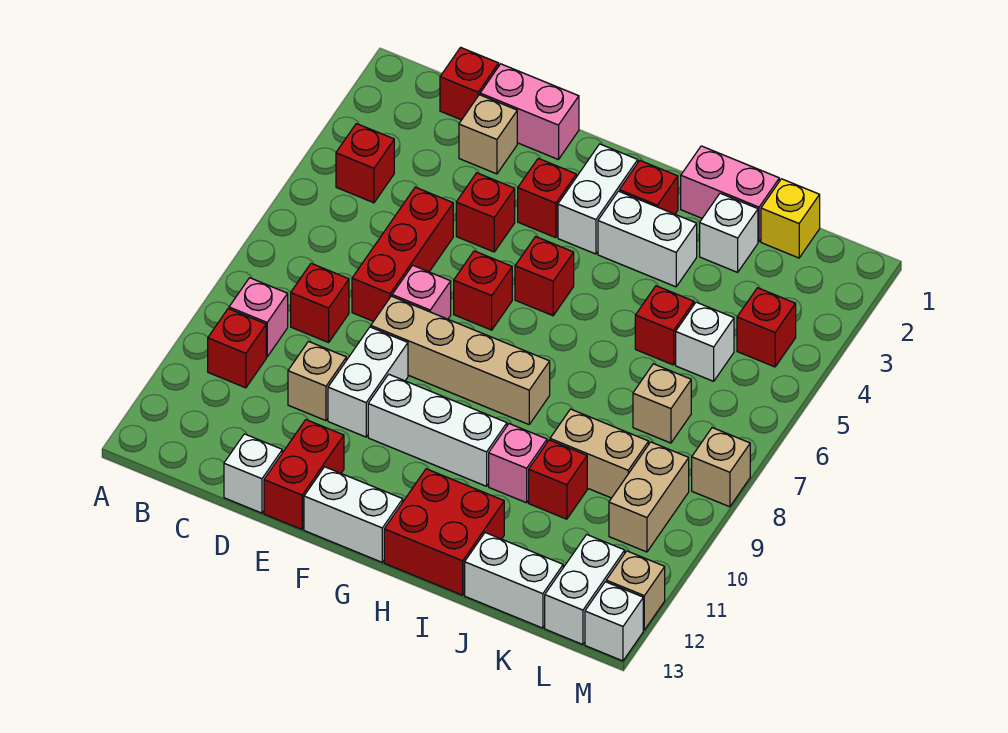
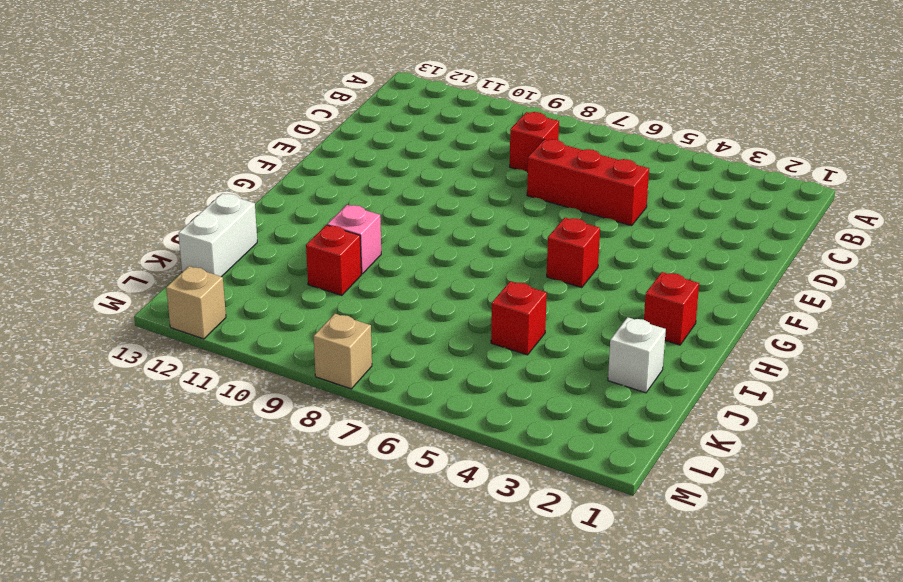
none -> red brick B4 level 1
none -> pink brick B9 level 1
none -> red brick B10 level 1
none -> red brick C1 level 1

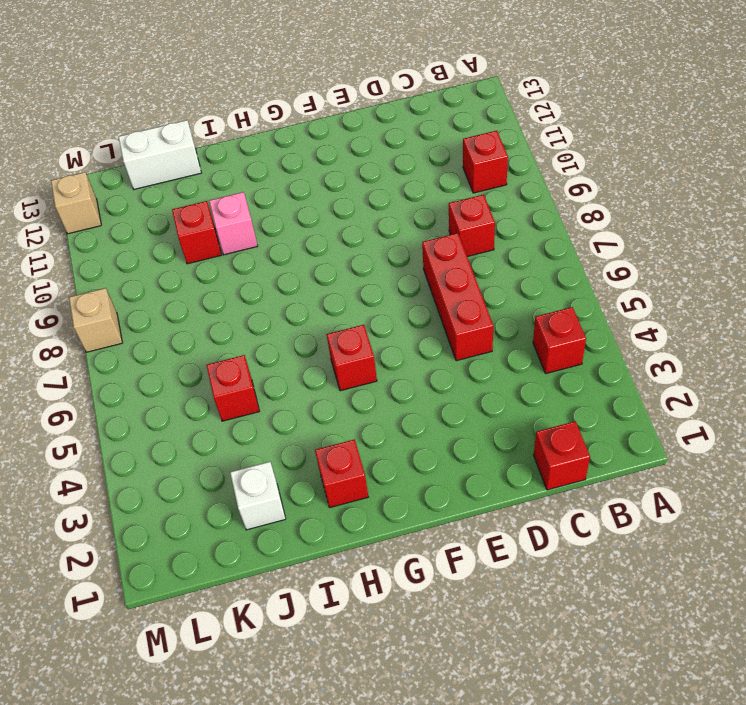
none -> pink brick B9 level 1
none -> pink brick D1:E1 level 1
none -> tan brick D2 level 1
none -> tan brick D10 level 1

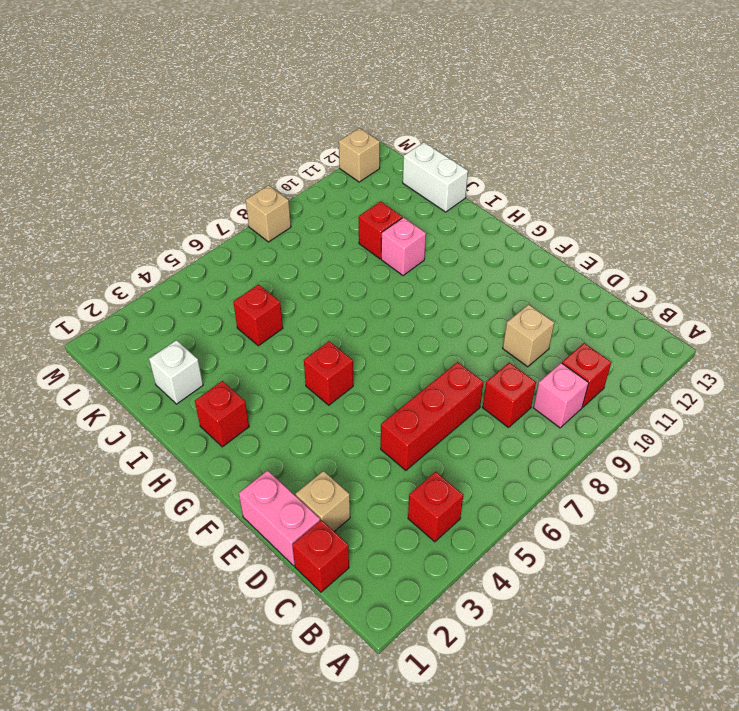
none -> white brick D13 level 1
none -> red brick E4 level 1
none -> pink brick E7 level 1
none -> tan brick E8:H8 level 1

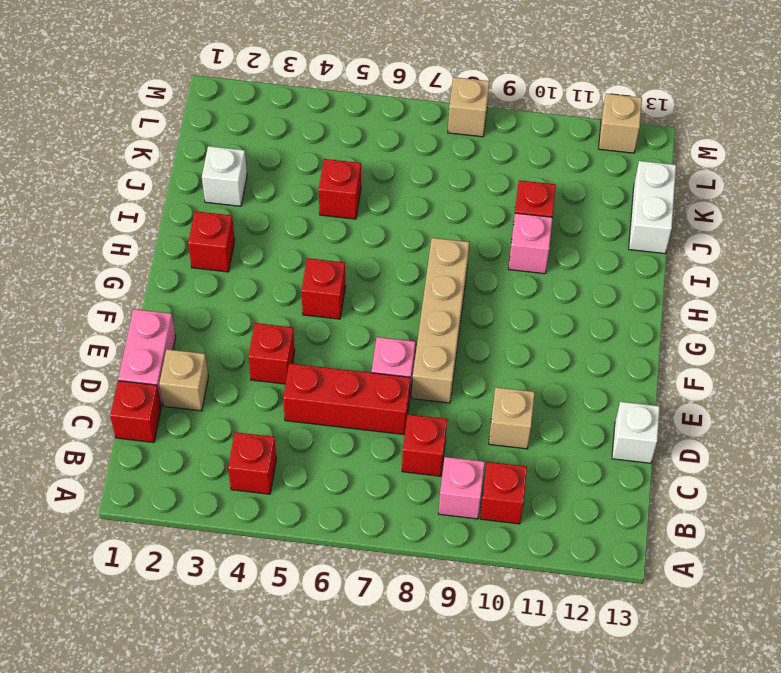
none -> white brick E9:E10 level 1
none -> red brick E12:E13 level 1
none -> red brick F3 level 1
none -> red brick F6 level 1

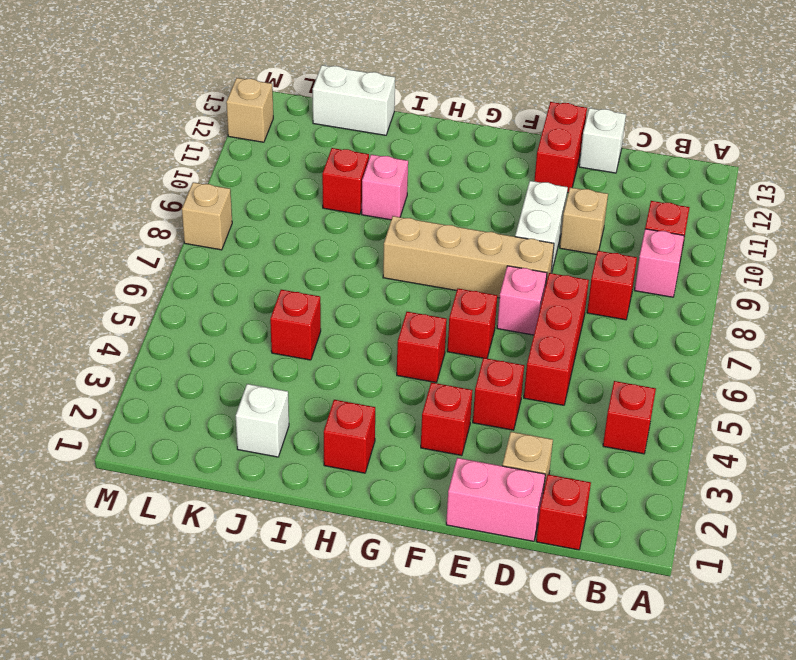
none -> white brick F10:H10 level 1
none -> white brick F13:G13 level 1
none -> white brick G2:G3 level 1
none -> white brick H3:I3 level 1

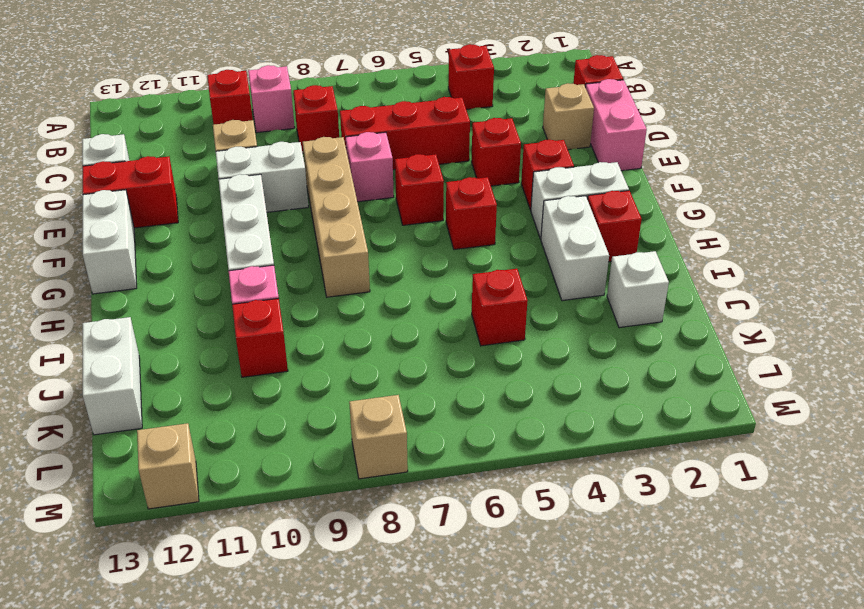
none -> red brick H12:I13 level 1
none -> pink brick I1:J1 level 1
none -> tan brick J9:K9 level 1
none -> yellow brick K1 level 1

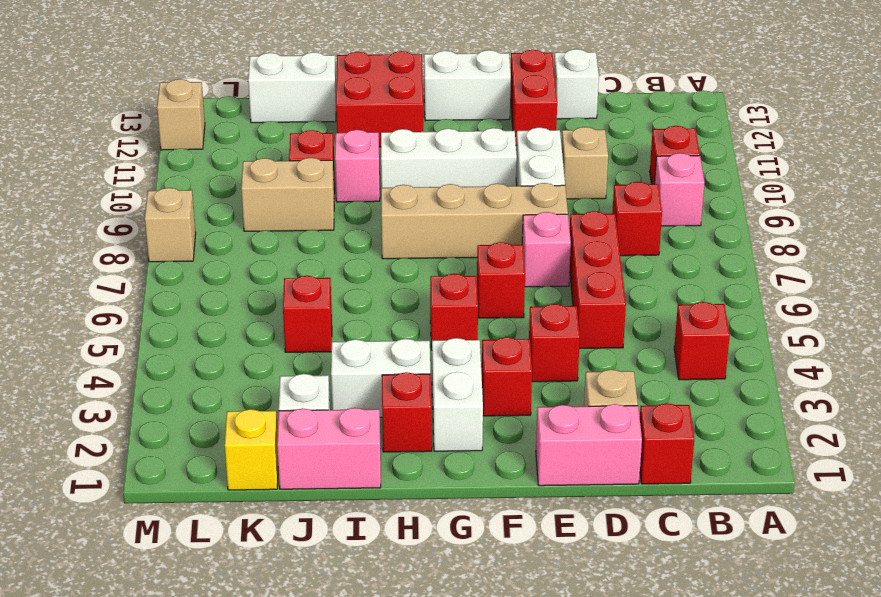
none -> white brick K5 level 1
none -> tan brick K7 level 1
none -> red brick L4 level 1
none -> tan brick L9:L10 level 1

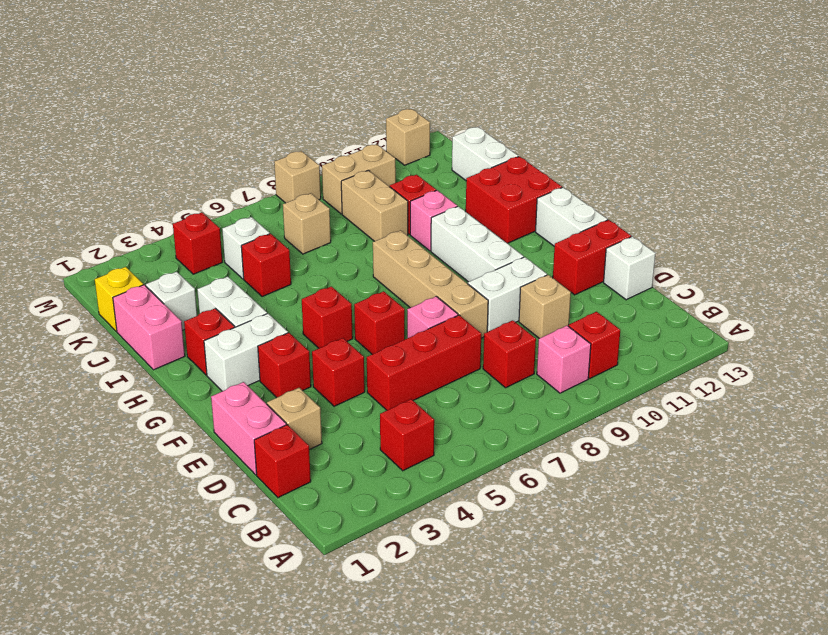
none -> white brick L12:L13 level 1
none -> white brick M13 level 1

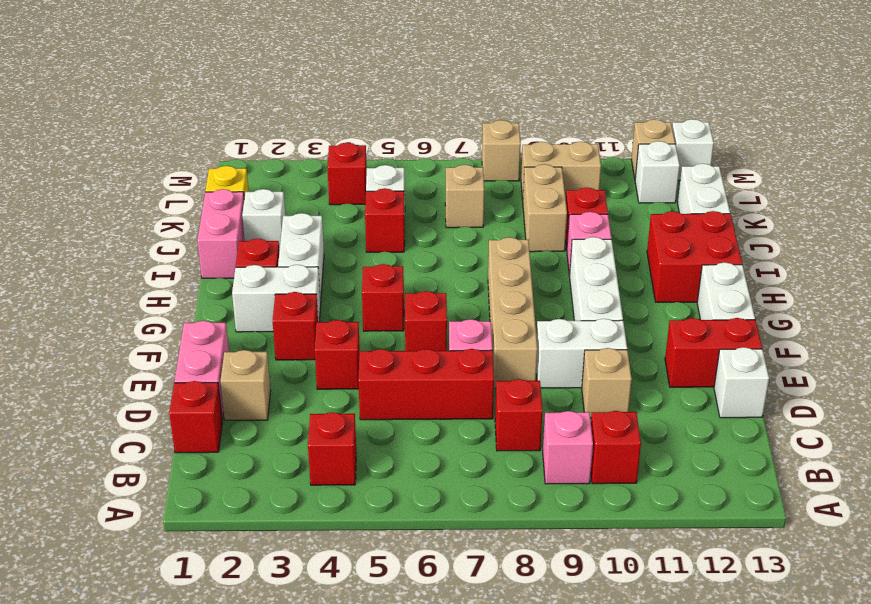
white brick L12 level 1 -> white brick L12:L13 level 1

